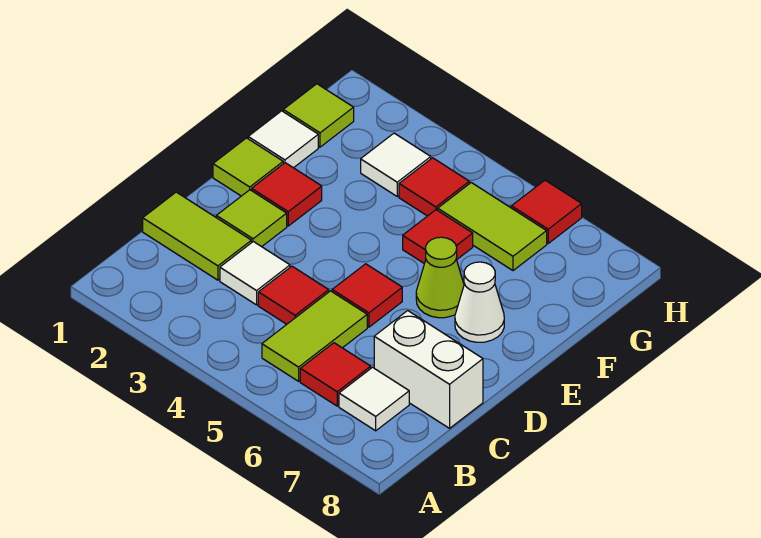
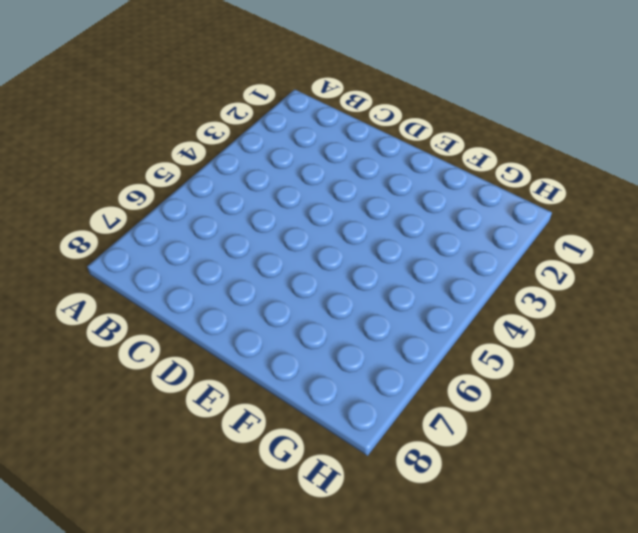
none -> lime tile B5:C5 level 1
none -> red tile B6 level 1
none -> white tile B7 level 1

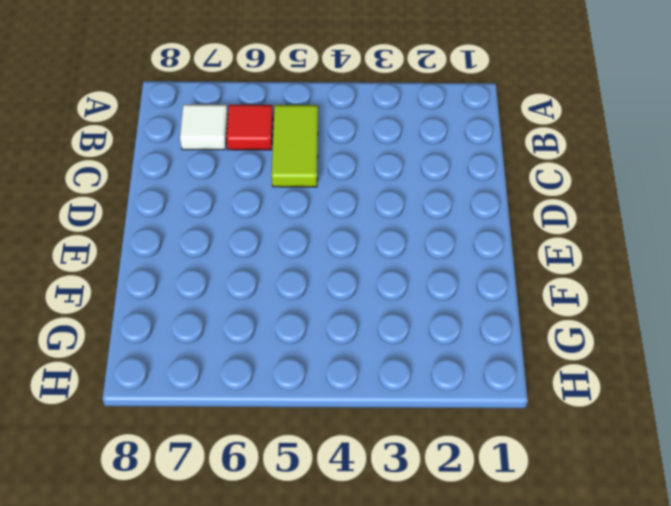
none -> lime tile C1:C2 level 1
none -> white tile C3 level 1
none -> red tile C4 level 1

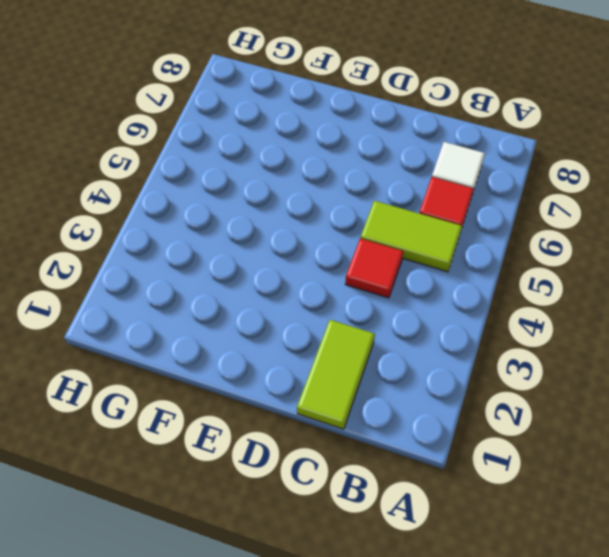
none -> white tile C3 level 1
none -> white brick C7:C8 level 1
none -> lime tile D2 level 1

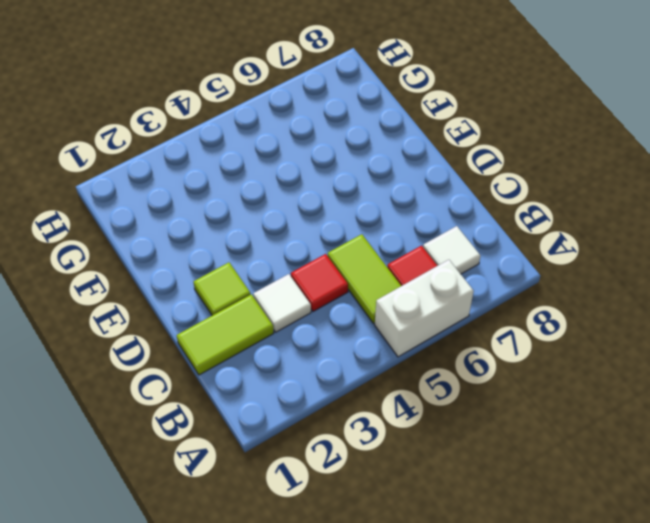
white brick A5:A6 level 1 -> white brick C7:C8 level 1
none -> red tile D5 level 1
none -> lime tile E1 level 1
none -> red tile E2 level 1

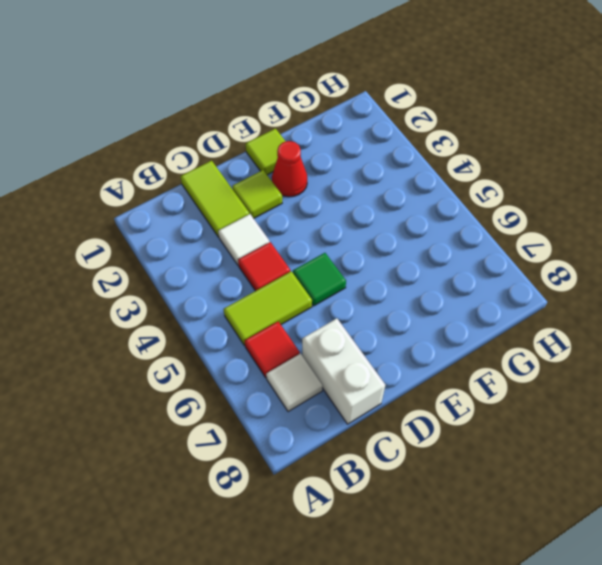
green tile D5 level 1 -> red tile D5 level 1
red cone E2 level 1 -> red tile E2 level 1
none -> lime cone E6 level 1
none -> white cone E7 level 1
none -> white tile F1 level 1

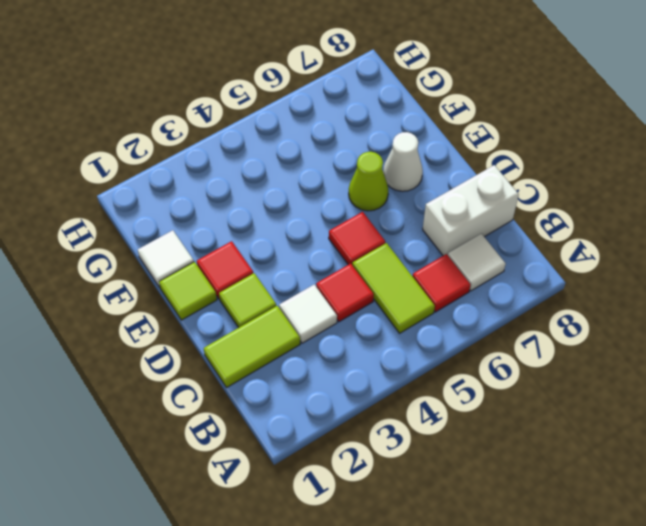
none -> red tile F5 level 1
none -> lime tile G1 level 1
none -> white tile G3 level 1

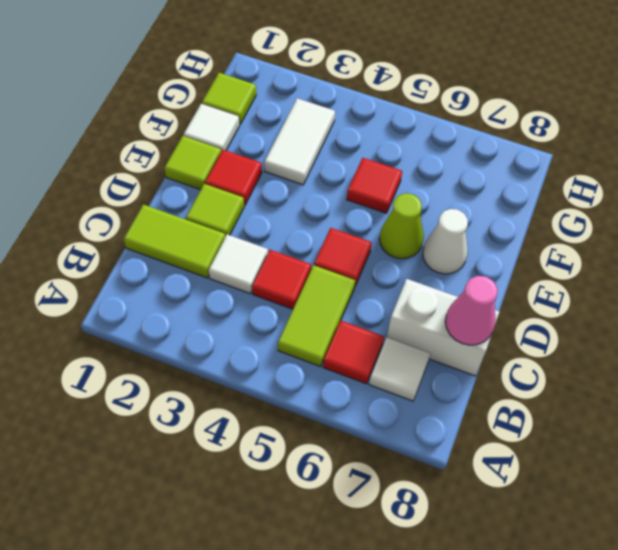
pink cone C8 level 2 -> none
white tile F3:G3 level 1 -> white tile G3 level 1
none -> red tile G4 level 1
none -> lime tile G5:G6 level 1
none -> red tile H6 level 1

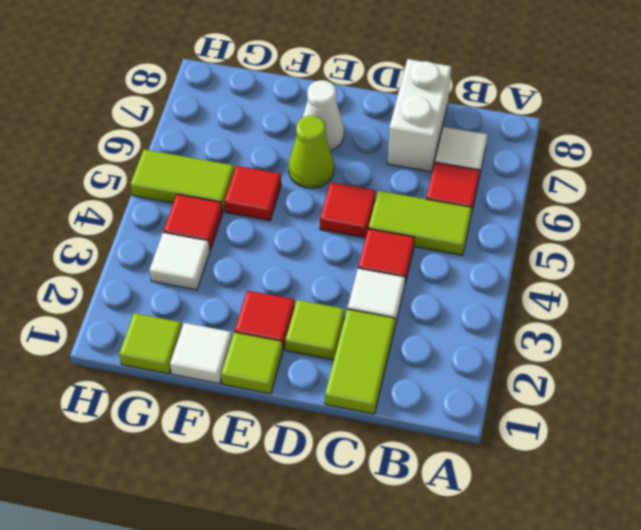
lime tile G5:H5 level 1 -> lime tile G5:G6 level 1
none -> red tile H6 level 1

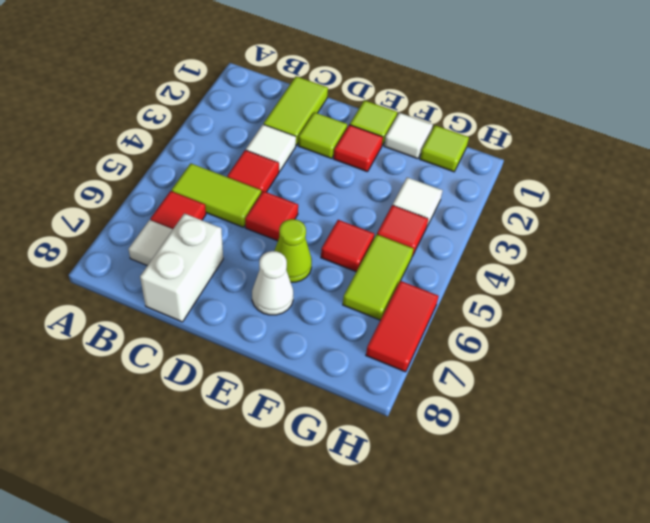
red tile H6:H7 level 1 -> red tile H6 level 1

